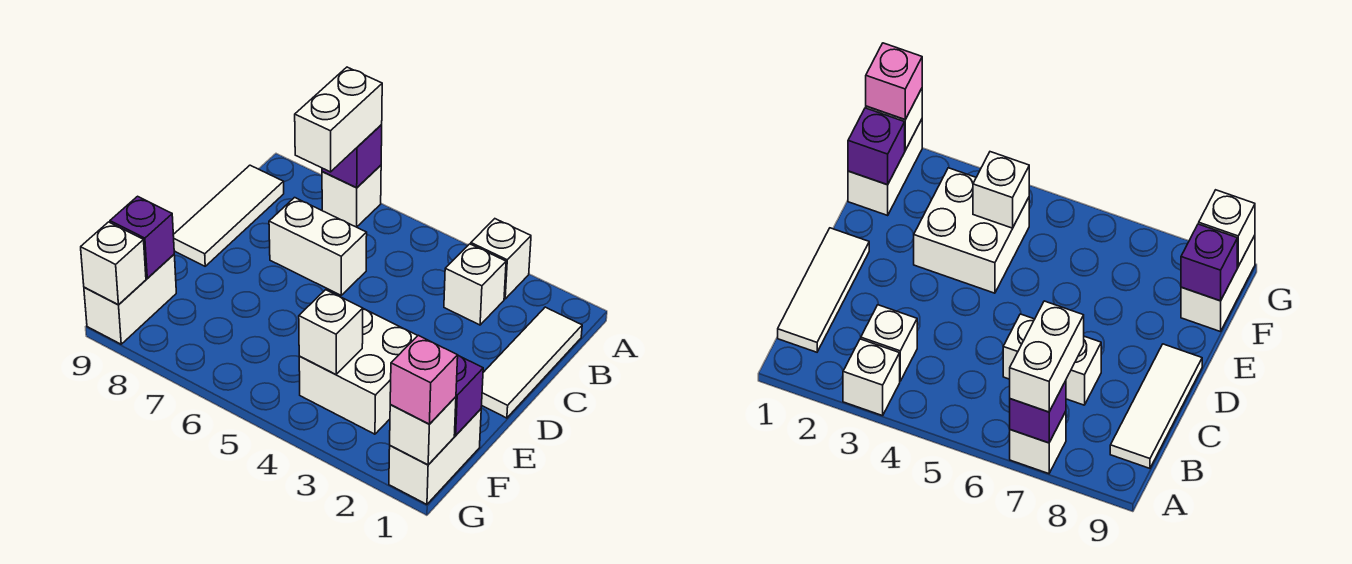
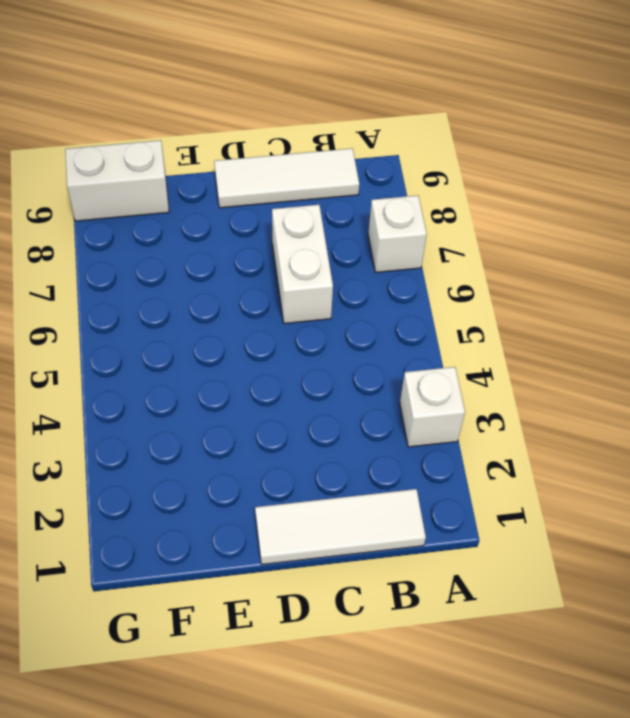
none -> white brick B3 level 1
none -> white brick E3:F4 level 1
none -> white brick F1:G1 level 1

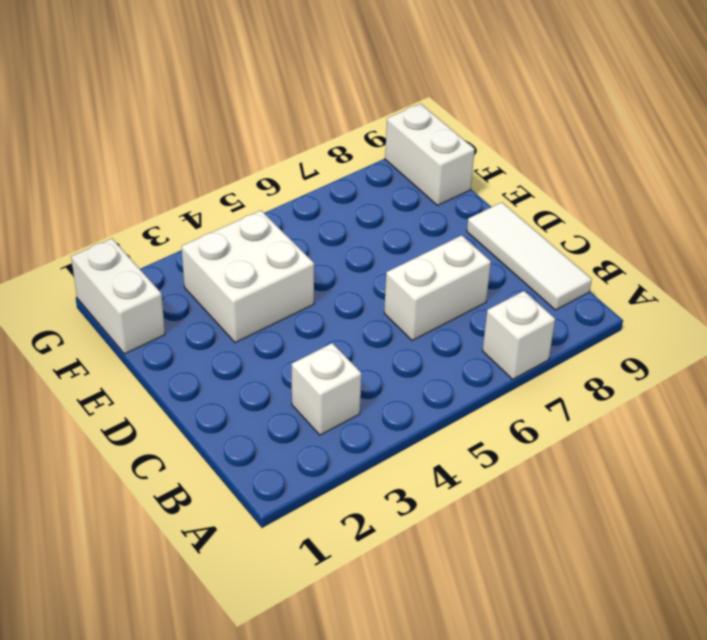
none -> white brick A3 level 1
none -> white tile B1:D1 level 1
none -> purple brick A7 level 2

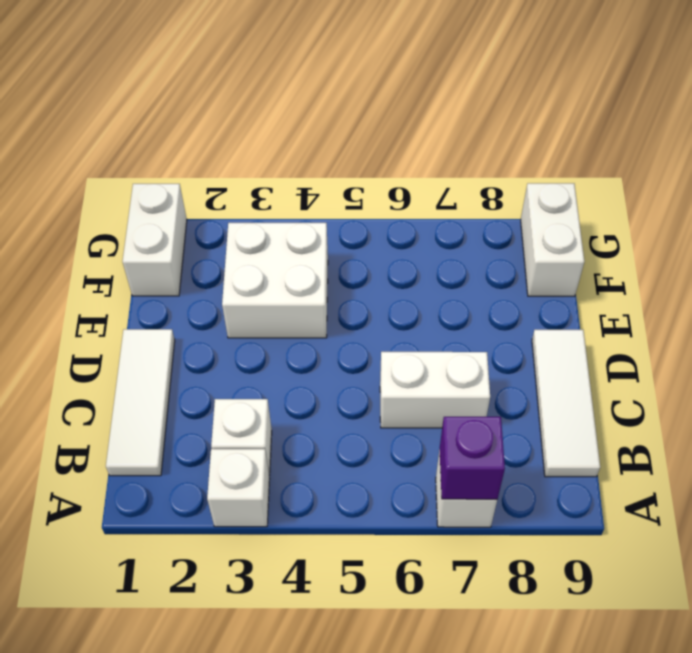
none -> purple brick F1 level 2
none -> white brick F4 level 2
none -> purple brick F9 level 2

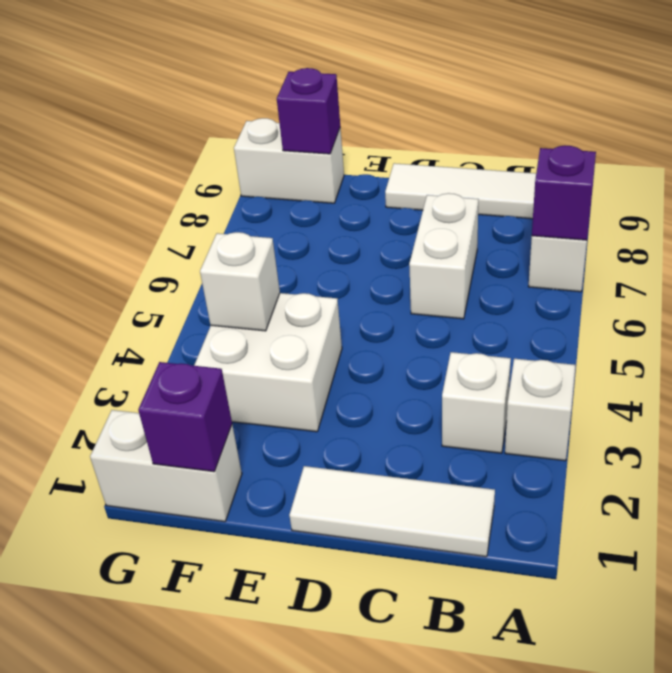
none -> white brick G1 level 2
none -> white brick G9 level 2
none -> white brick A7:B7 level 3

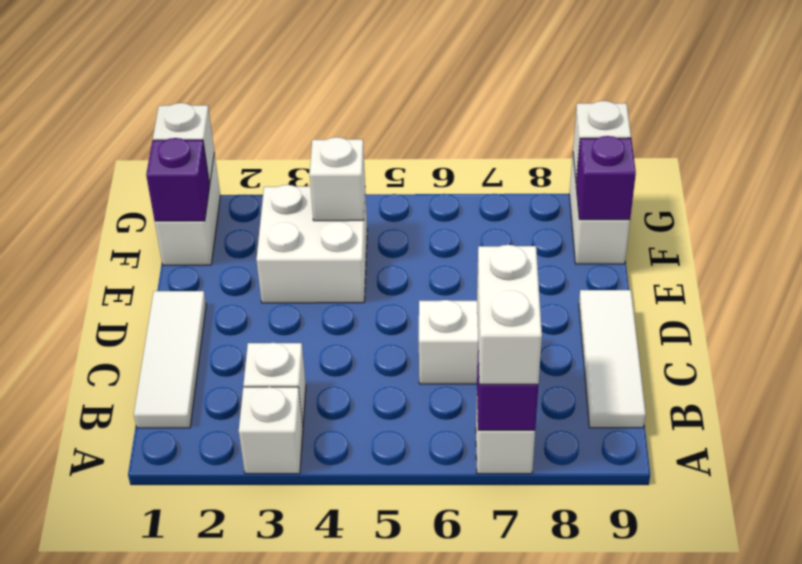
none -> pink brick G1 level 3

